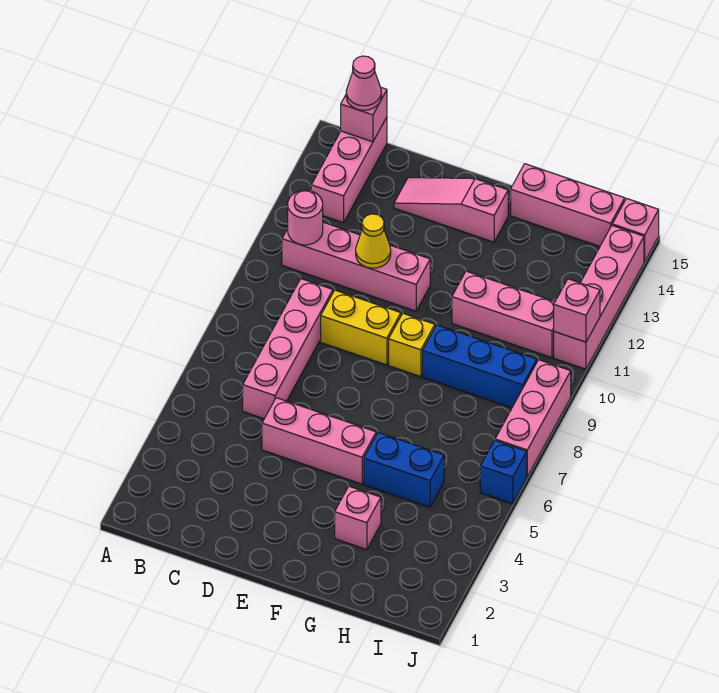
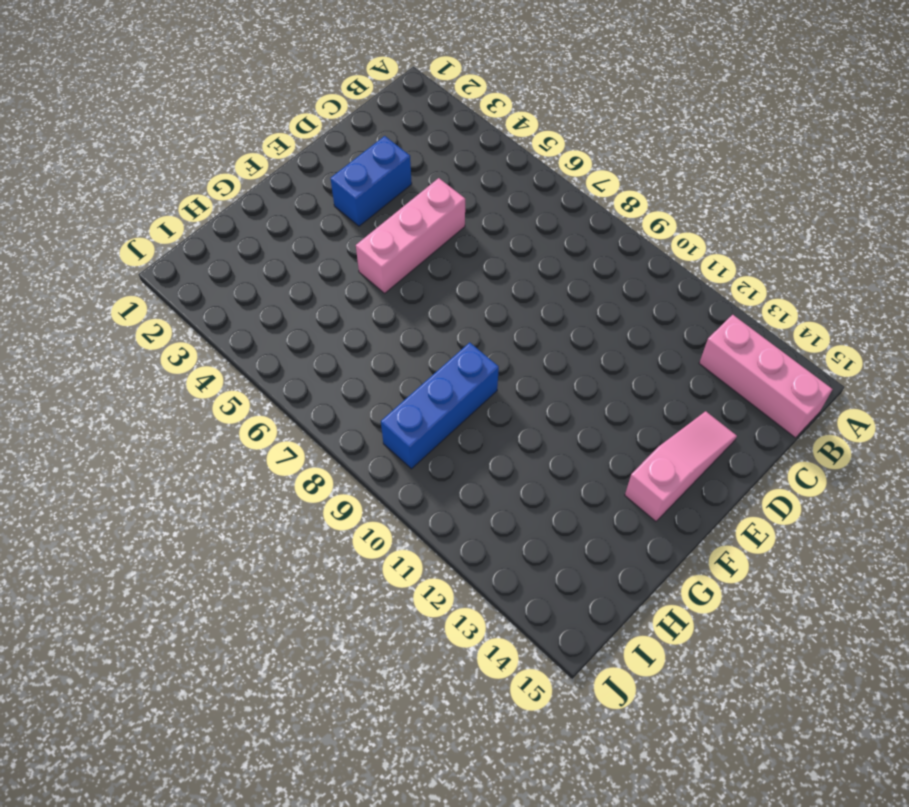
blue brick D3:E3 level 1 -> blue brick G5:H5 level 1
none -> pink brick B11:E11 level 1
none -> pink brick C6:C9 level 1
none -> yellow brick D9:E9 level 1

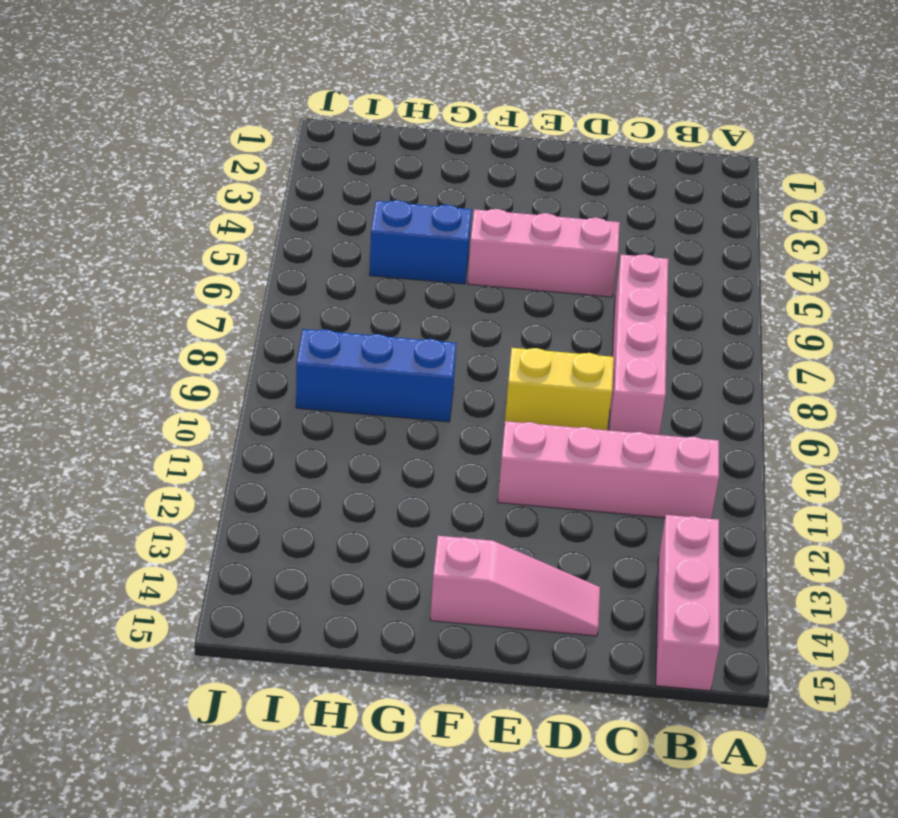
none -> yellow brick F9 level 1
none -> pink brick G3 level 1
none -> pink brick G11:I11 level 1

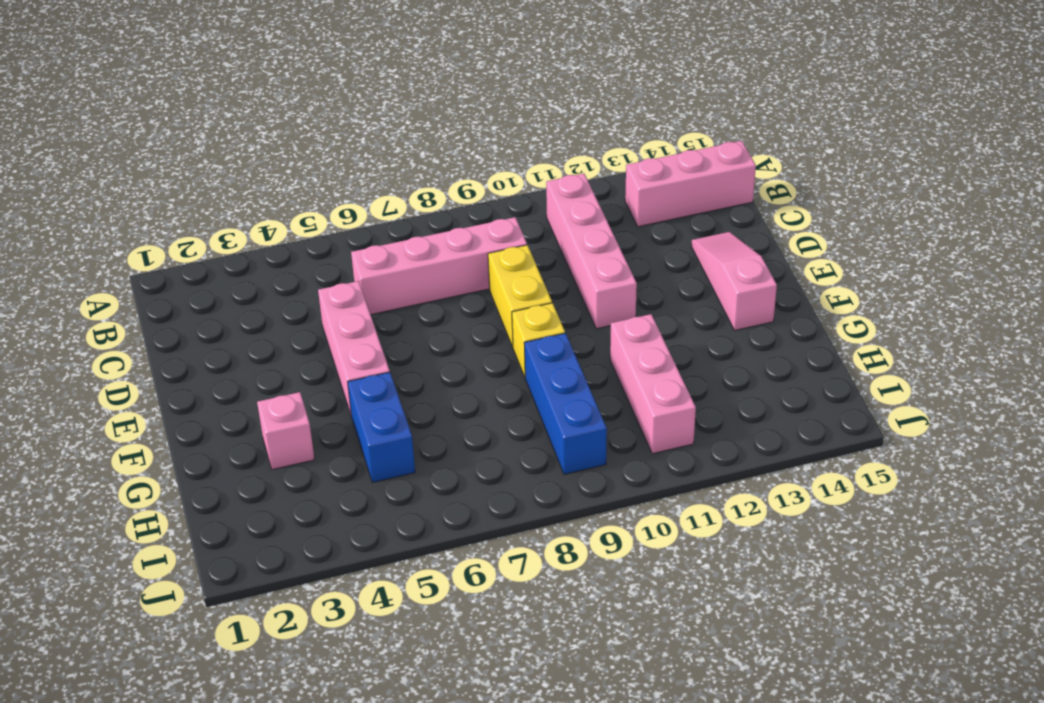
none -> pink brick G15:I15 level 1
none -> blue brick J6 level 1
none -> pink brick J7:J9 level 1

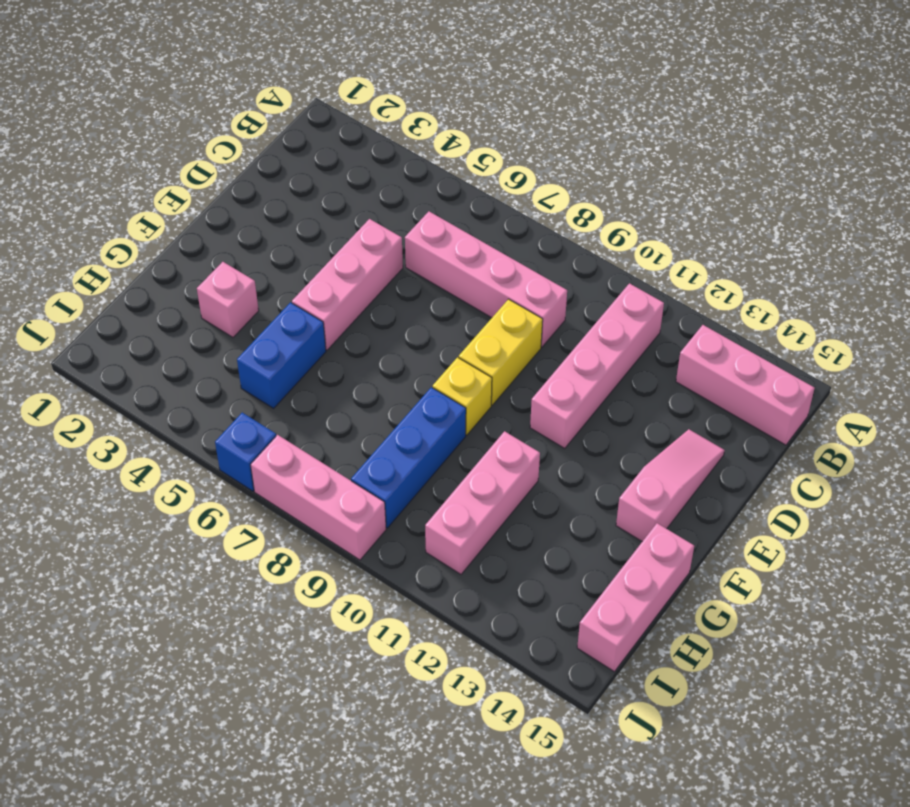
none -> pink brick J11:J14 level 1
none -> pink brick J15 level 1
none -> pink round brick B11 level 2

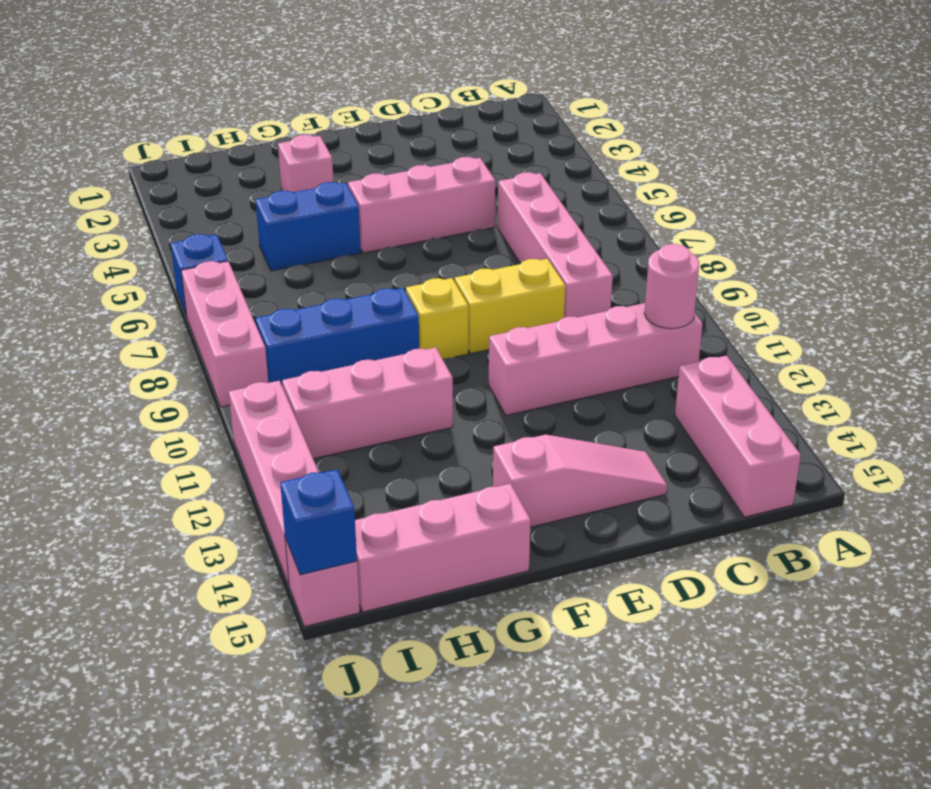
blue brick J15 level 2 -> none
none -> pink brick B15 level 2
none -> yellow cone D11 level 2
none -> pink brick J11 level 2

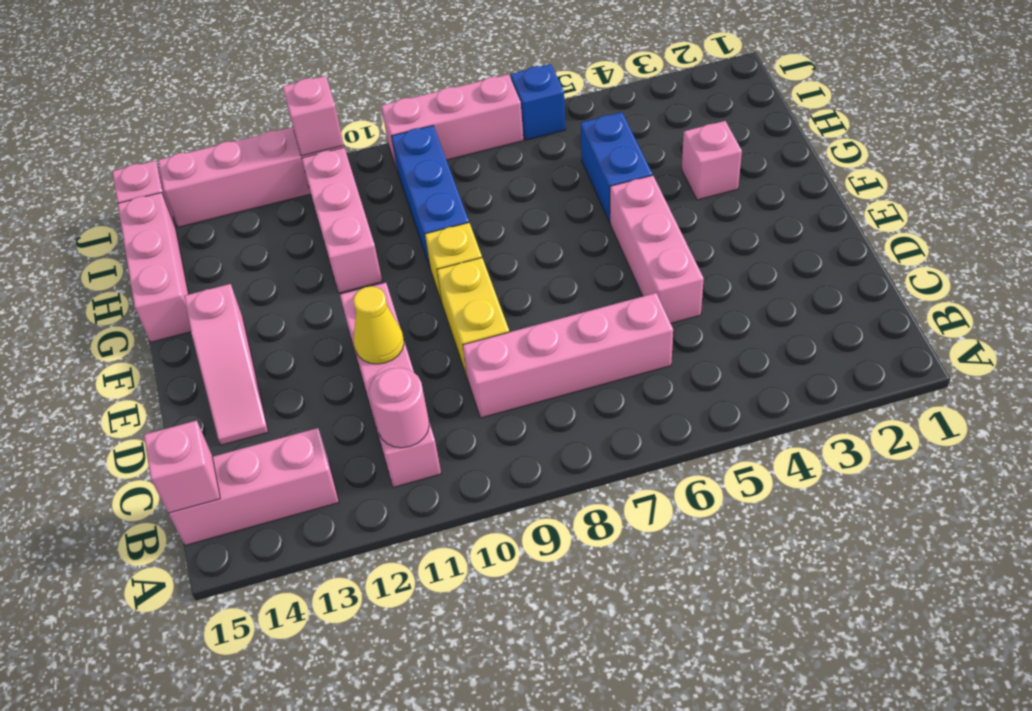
none -> pink cone B15 level 3

